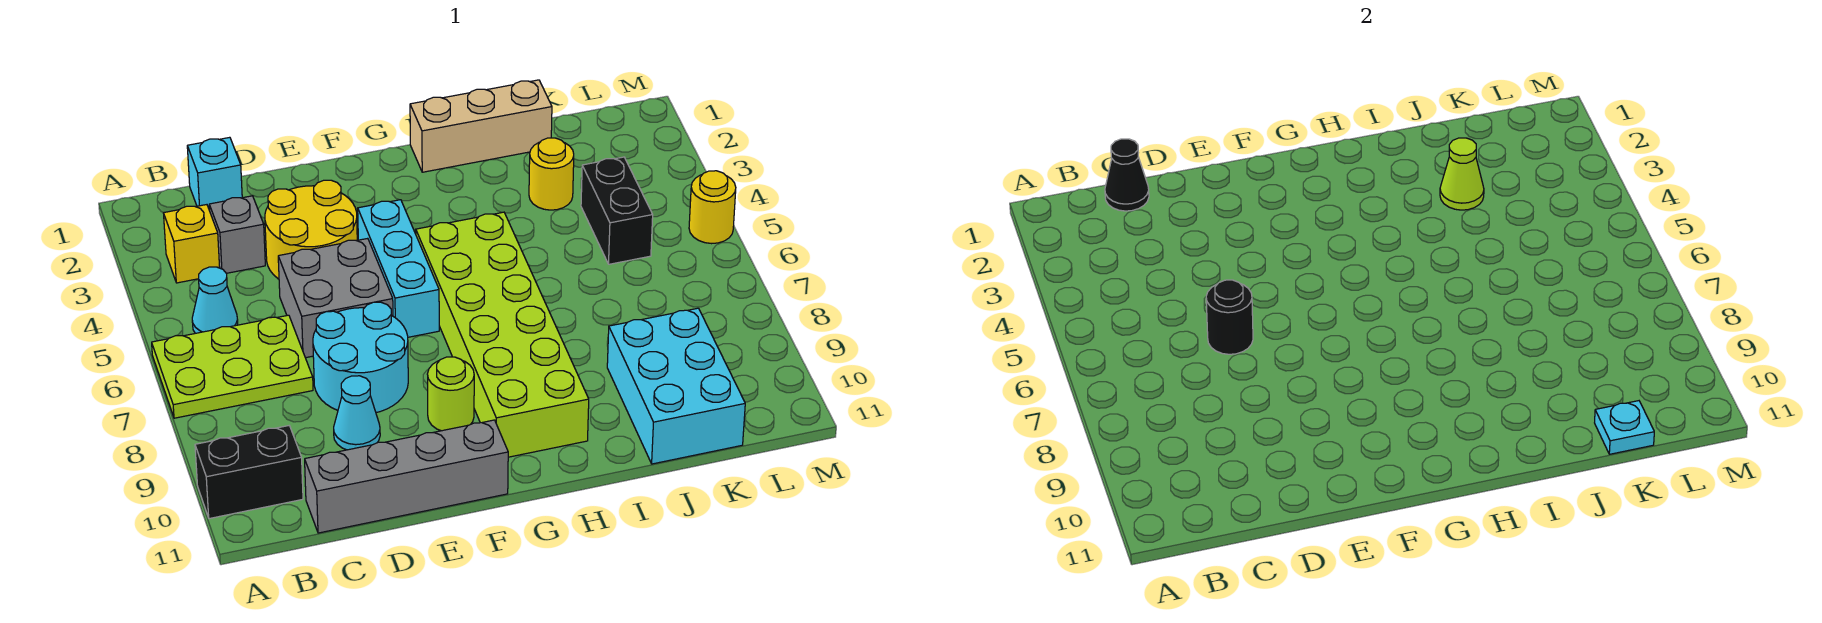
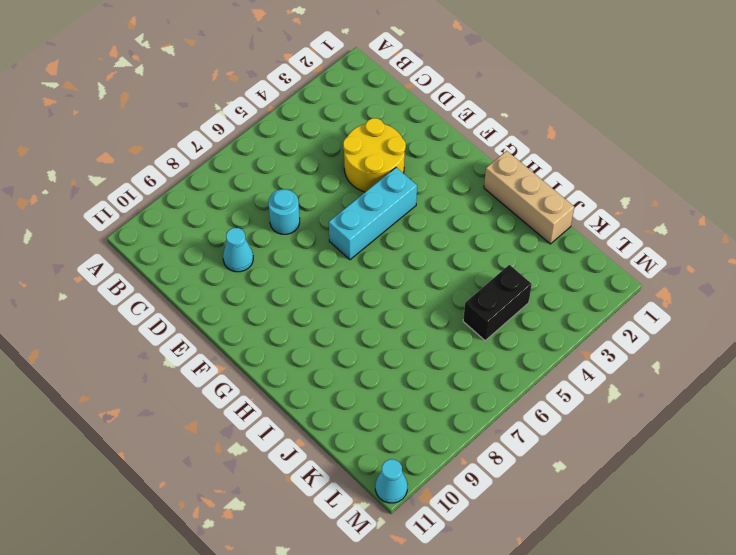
cyan round brick D7 level 1 -> cyan round brick D7:E8 level 1
cyan cone M11 level 1 -> cyan cone B5 level 1
none -> lime plate A6:C7 level 1
none -> black brick A10:B10 level 1
none -> yellow brick B3 level 1

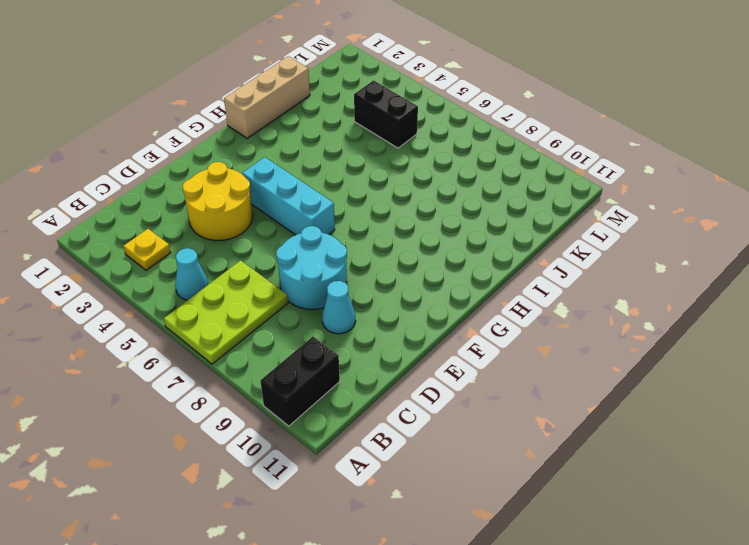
yellow plate B3 level 1 -> yellow brick B3 level 1
none -> cyan brick C1 level 1
none -> grey brick C3 level 1
none -> grey brick C11:F11 level 1

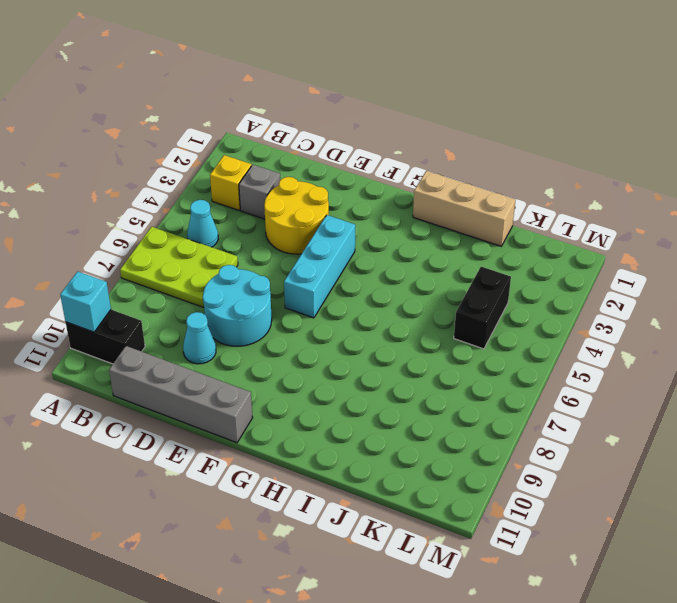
cyan brick A10 level 2 -> cyan brick C1 level 1
none -> grey brick D5:E6 level 1
none -> lime round brick F9 level 1
none -> lime brick G5:H10 level 1

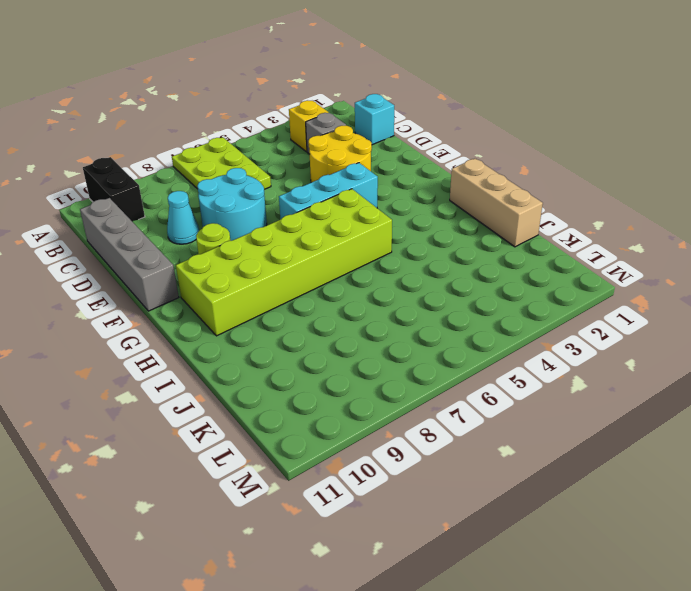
none -> cyan cone B5 level 1
none -> grey brick D5:E6 level 1
none -> yellow round brick J3 level 1

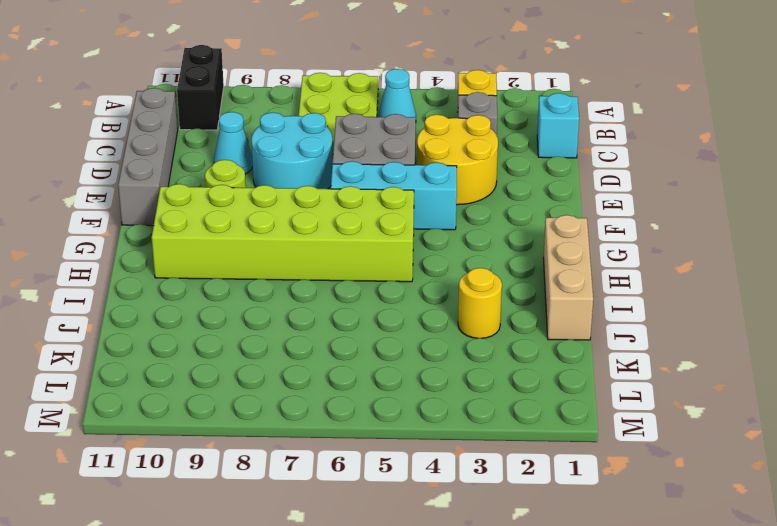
none -> cyan brick J9:K11 level 1
none -> black brick K4:K5 level 1
none -> yellow round brick M5 level 1

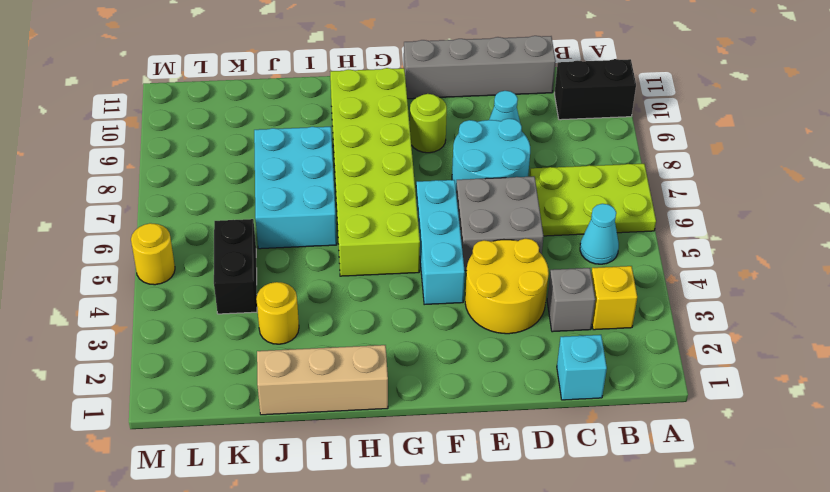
cyan brick I6:J8 level 1 -> cyan brick J9:K11 level 1
none -> black cone C1 level 2
none -> black round brick D6 level 2
none -> lime cone J3 level 2

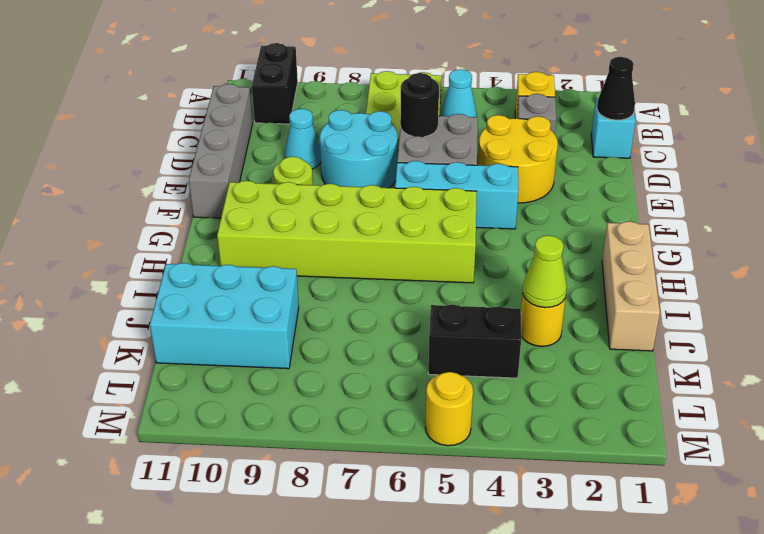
none -> cyan plate K11 level 2

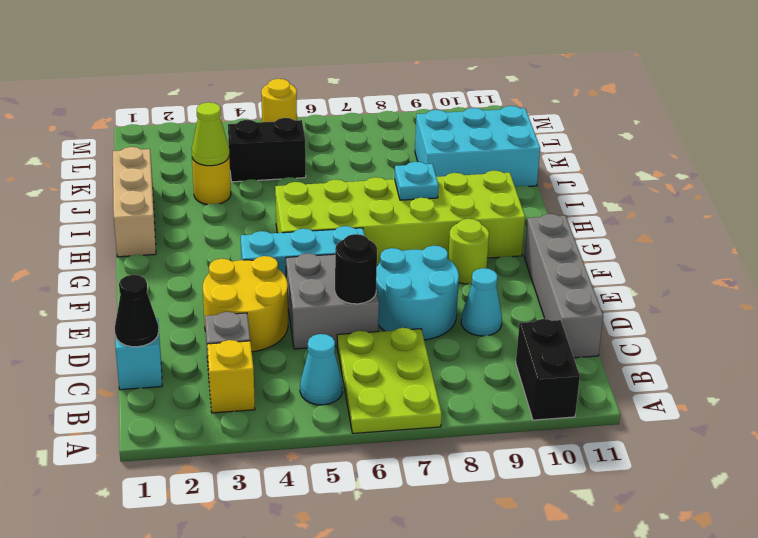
cyan plate H8 level 2 -> cyan plate K11 level 2

